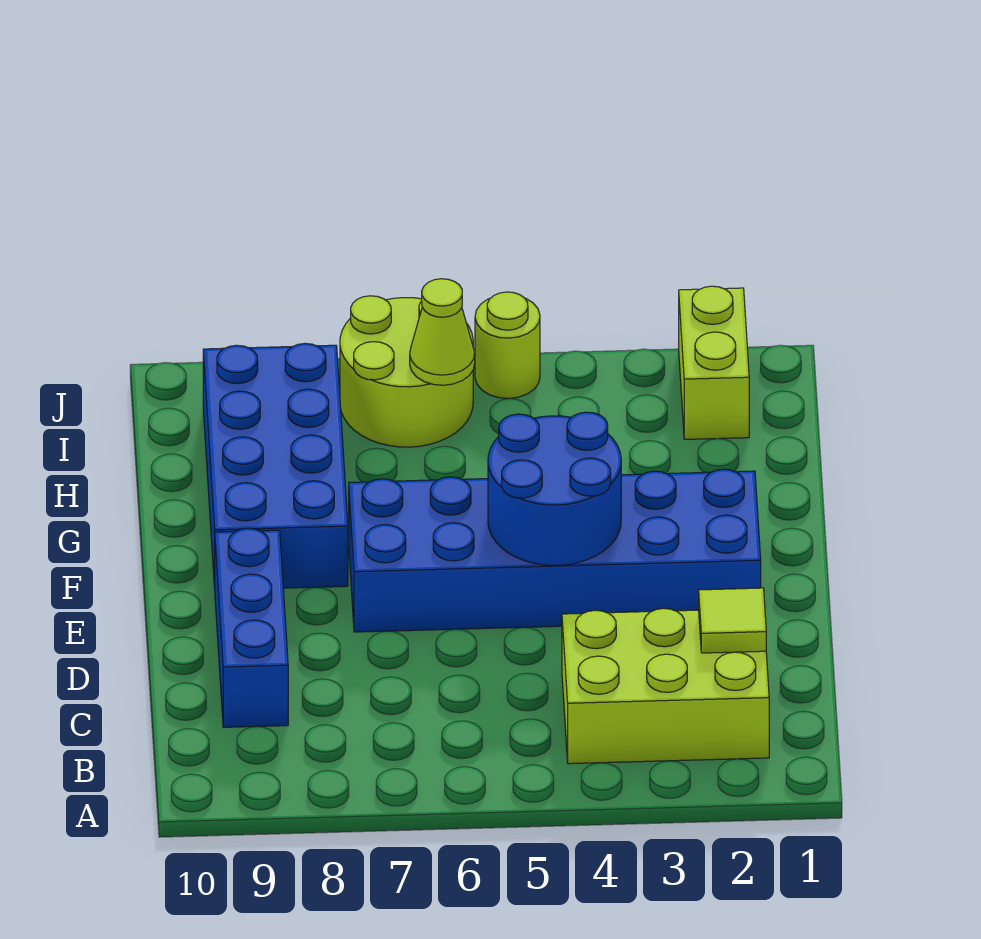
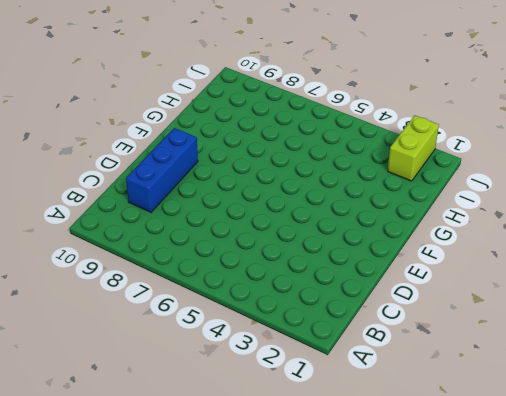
none -> lime brick B2:C4 level 1
none -> blue brick E2:F7 level 1

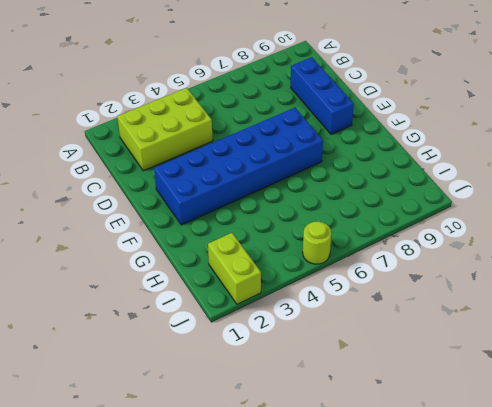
none -> blue brick F8:I9 level 1
none -> lime round brick I6:J7 level 1

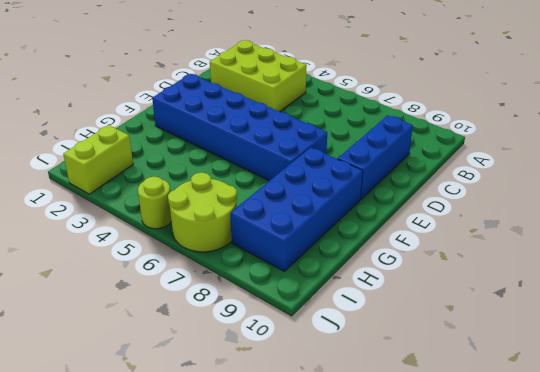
none -> lime tile C2 level 2
none -> blue round brick E4:F5 level 2

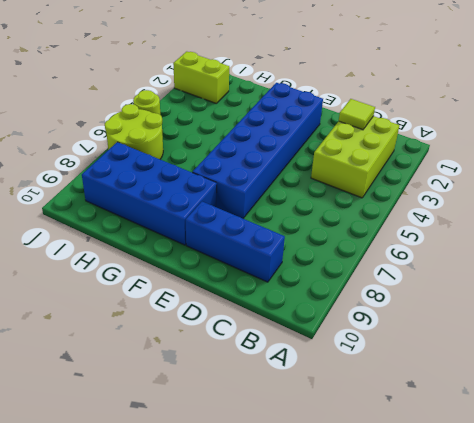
none -> blue round brick E4:F5 level 2
none -> lime cone I6 level 2

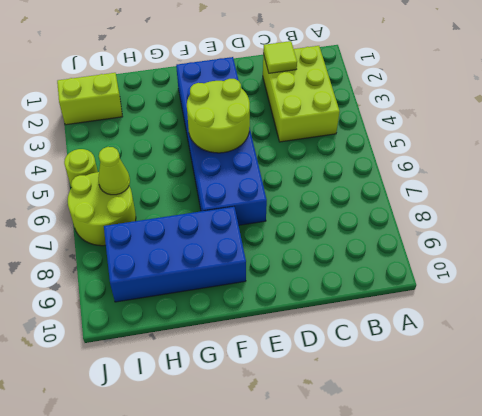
lime round brick E4:F5 level 2 -> blue round brick E4:F5 level 2
none -> blue brick C9:E9 level 1

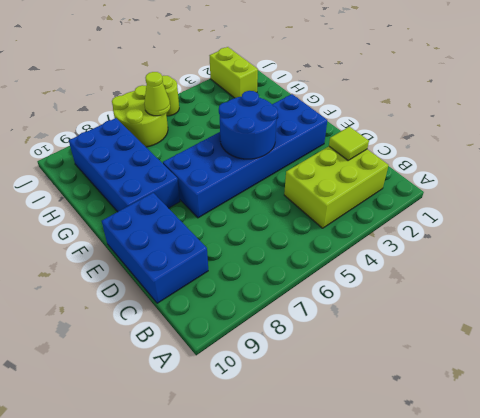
blue brick C9:E10 level 1 -> blue brick C9:E9 level 1

